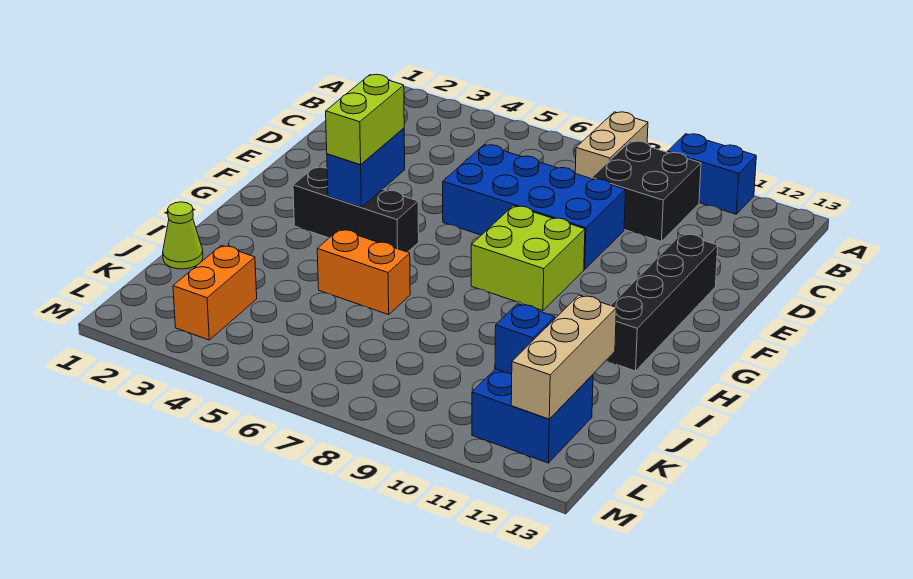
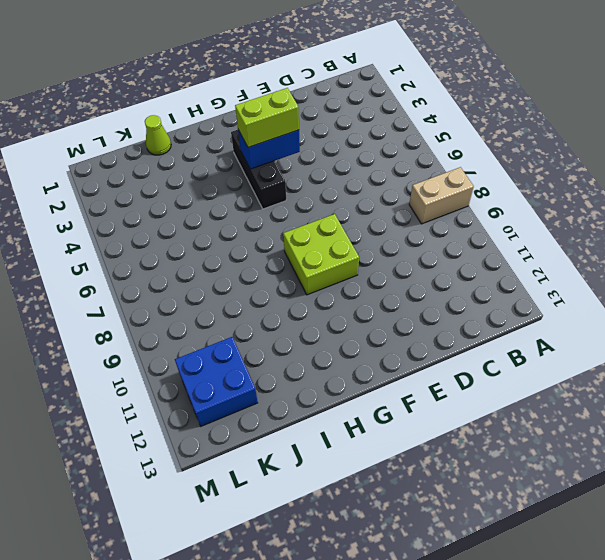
none -> blue brick A10:A11 level 1
none -> black brick B9:C10 level 1
none -> blue brick D6:E9 level 1

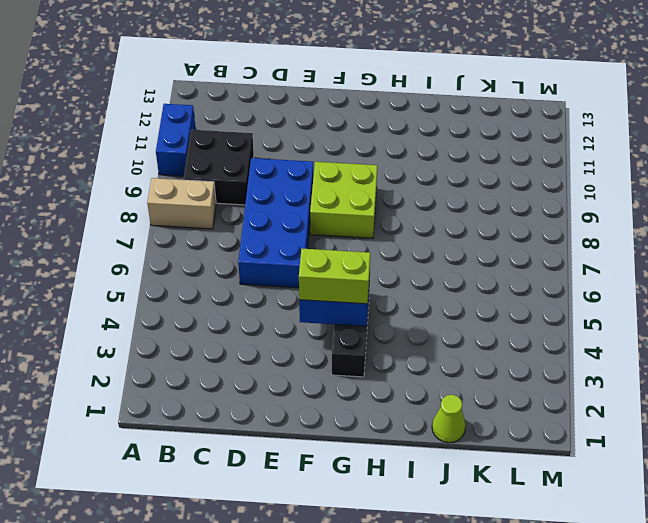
none -> black brick E12:H12 level 1
none -> orange brick I5:I6 level 1
none -> orange brick K3:L3 level 1

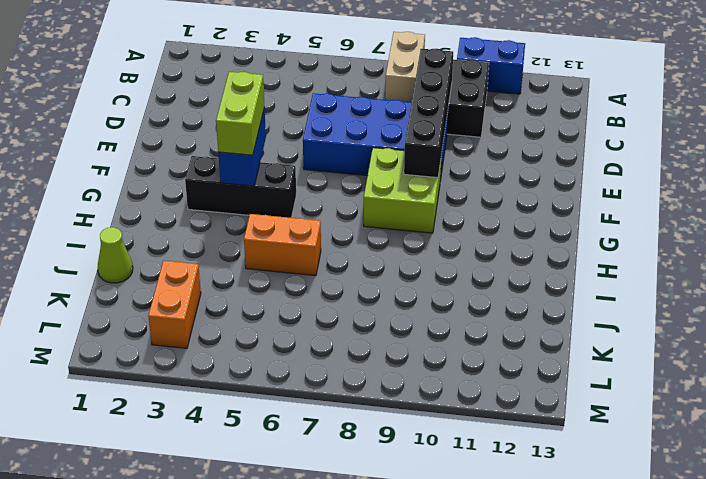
black brick C9:F9 level 2 -> black brick E12:H12 level 1
none -> blue brick K11:L12 level 1
none -> tan brick J12:L12 level 2
none -> blue brick K11 level 2

